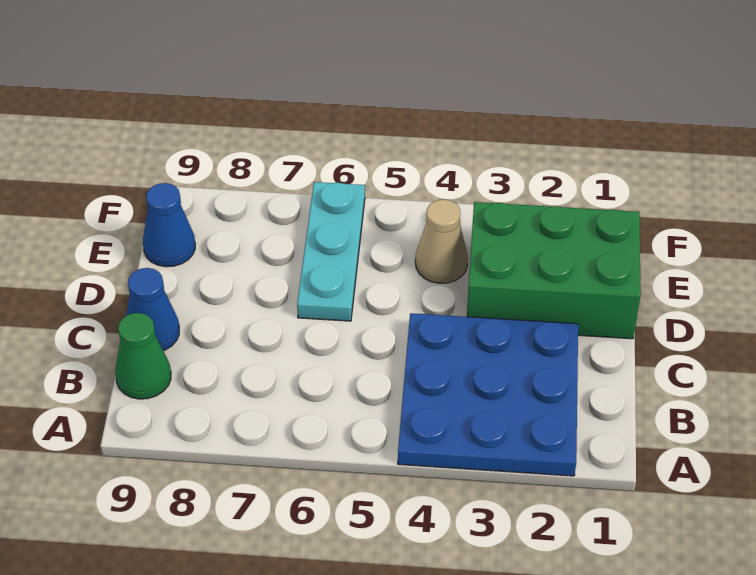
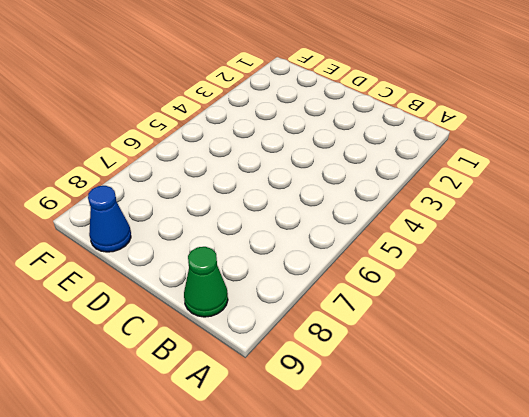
none -> blue plate A2:C4 level 1
none -> blue cone C9 level 1

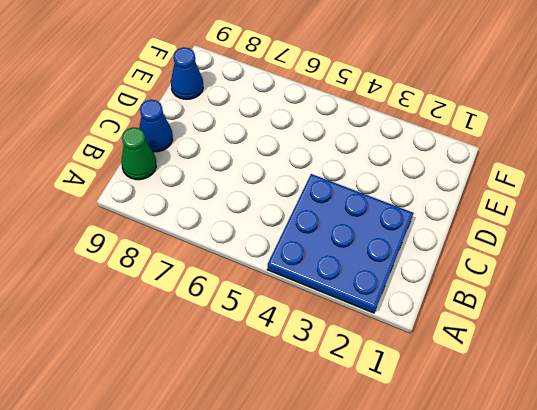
none -> green brick D1:E3 level 1
none -> cyan plate D6:F6 level 1

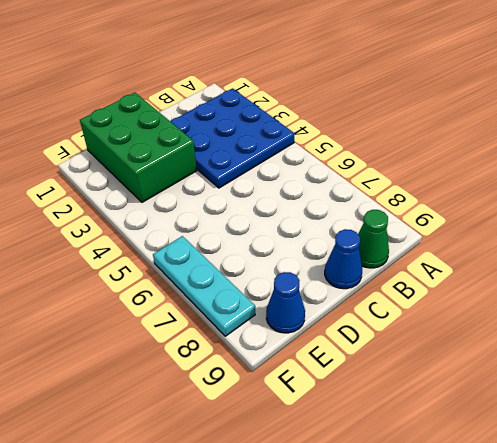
cyan plate F6:F8 level 1 -> cyan plate D6:F6 level 1
none -> tan cone E4 level 1

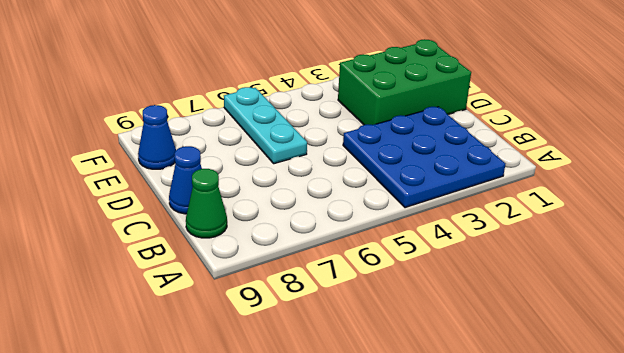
none -> tan cone E4 level 1

